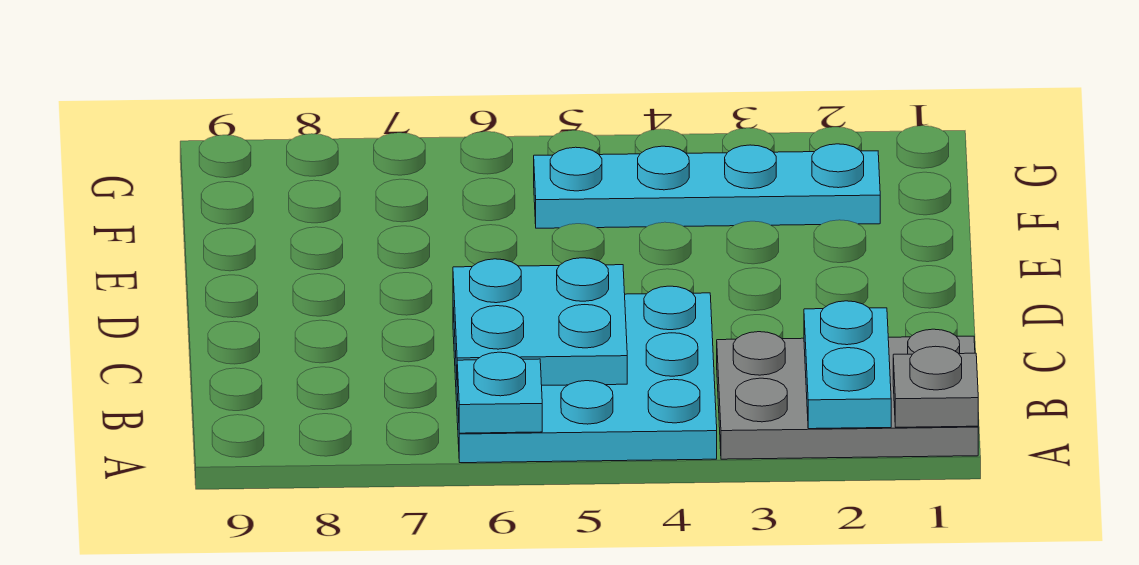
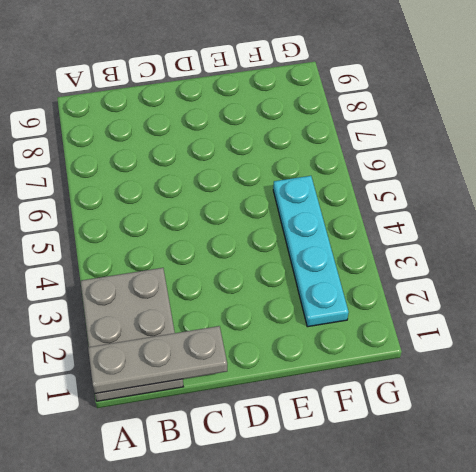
grey plate A1:C1 level 2 -> grey plate A1 level 2
none -> cyan plate A4:C6 level 1
none -> cyan plate A2:B2 level 2

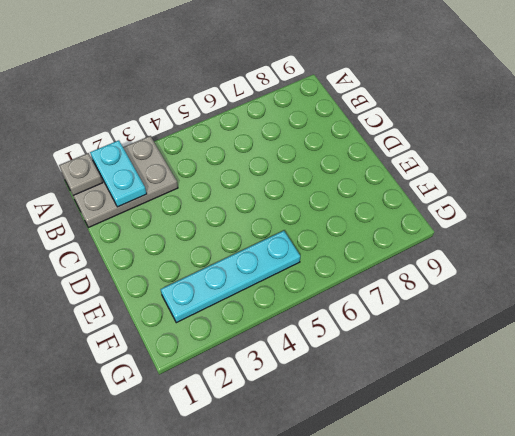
none -> cyan plate A4:C6 level 1
none -> cyan plate A6 level 2

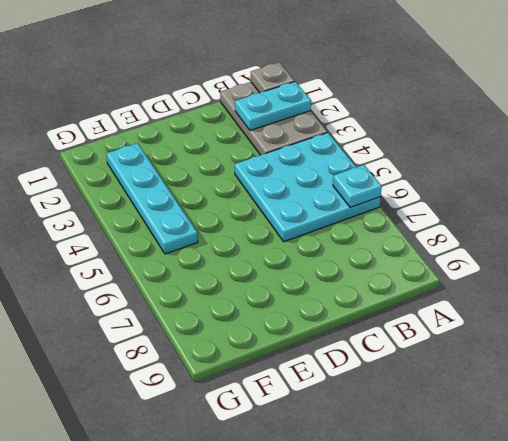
none -> cyan plate B5:C6 level 2

